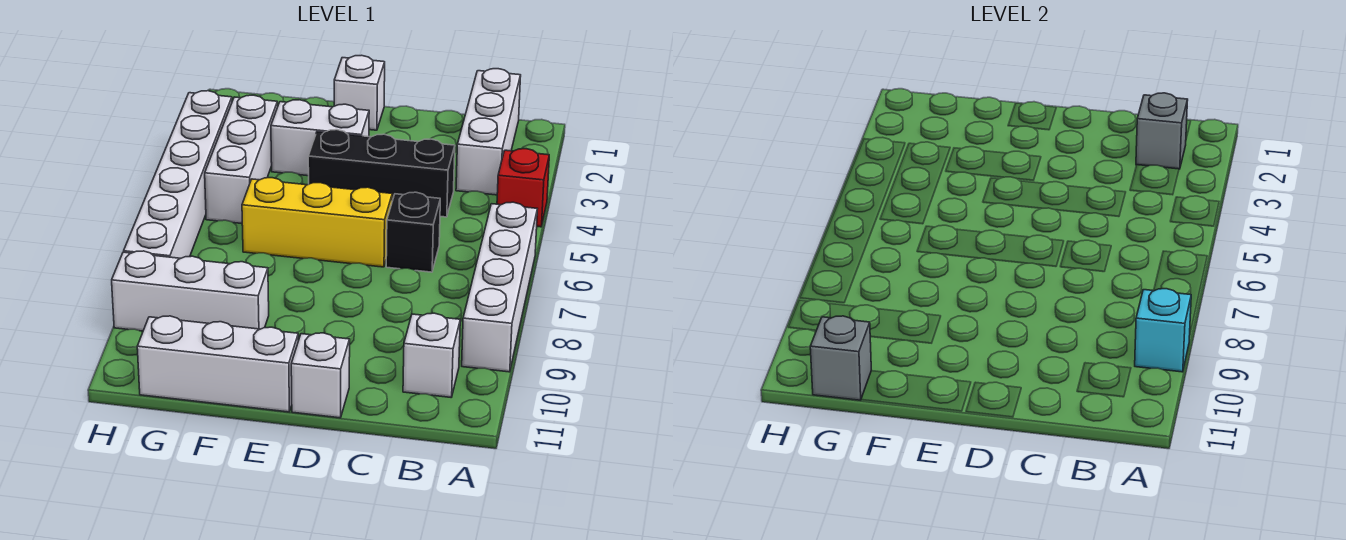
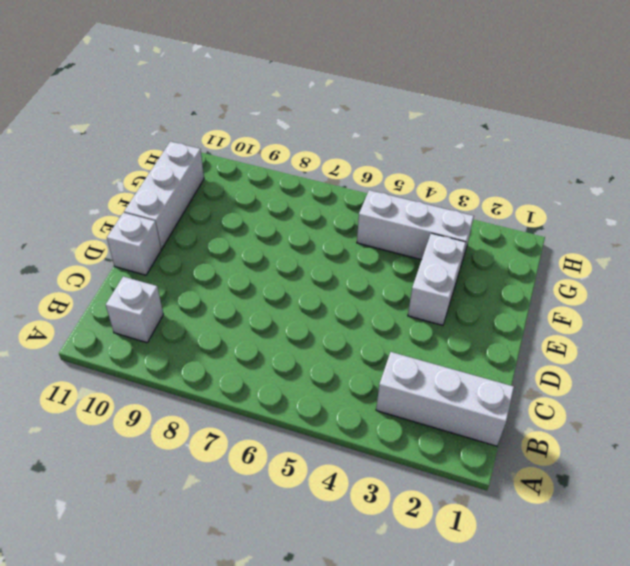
none -> red brick A4 level 1
none -> white brick A6:A9 level 1
none -> black brick C4:E4 level 1

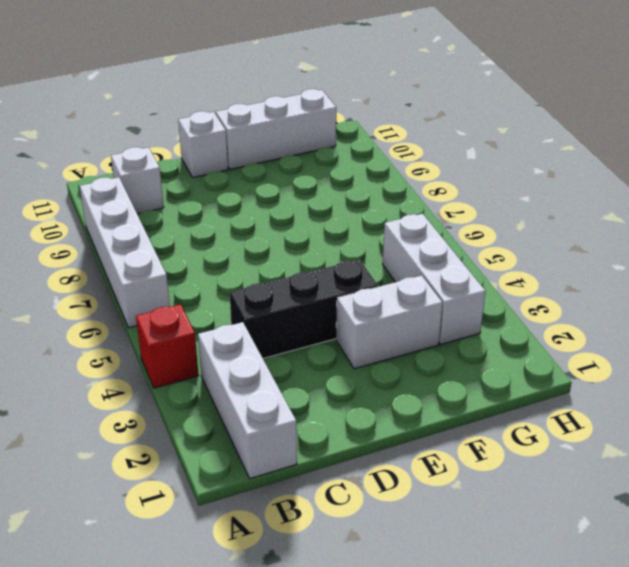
none -> black brick C6 level 1
none -> yellow brick D6:F6 level 1
none -> white brick E1 level 1

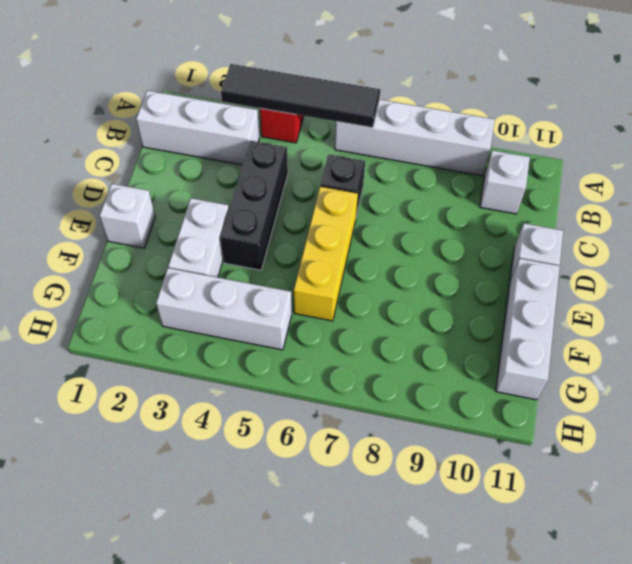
black tile A3:A6 level 2 -> none
none -> white brick F9:H9 level 1
none -> white brick H3:H8 level 1
none -> cyan brick A9 level 2

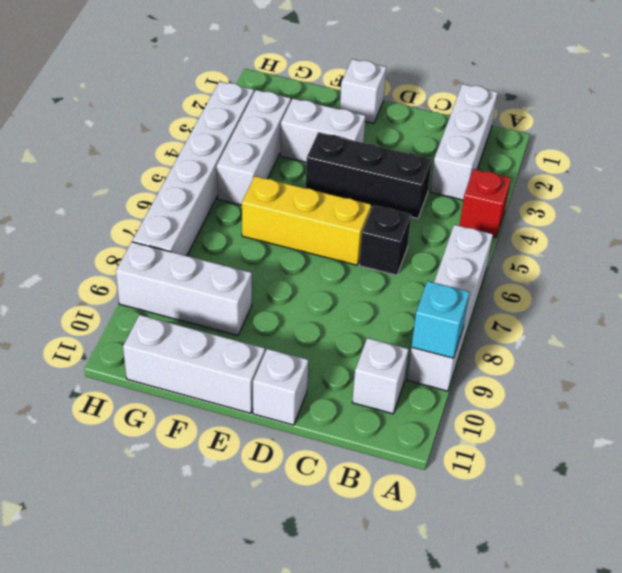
none -> grey brick B2 level 2
none -> grey brick G11 level 2

